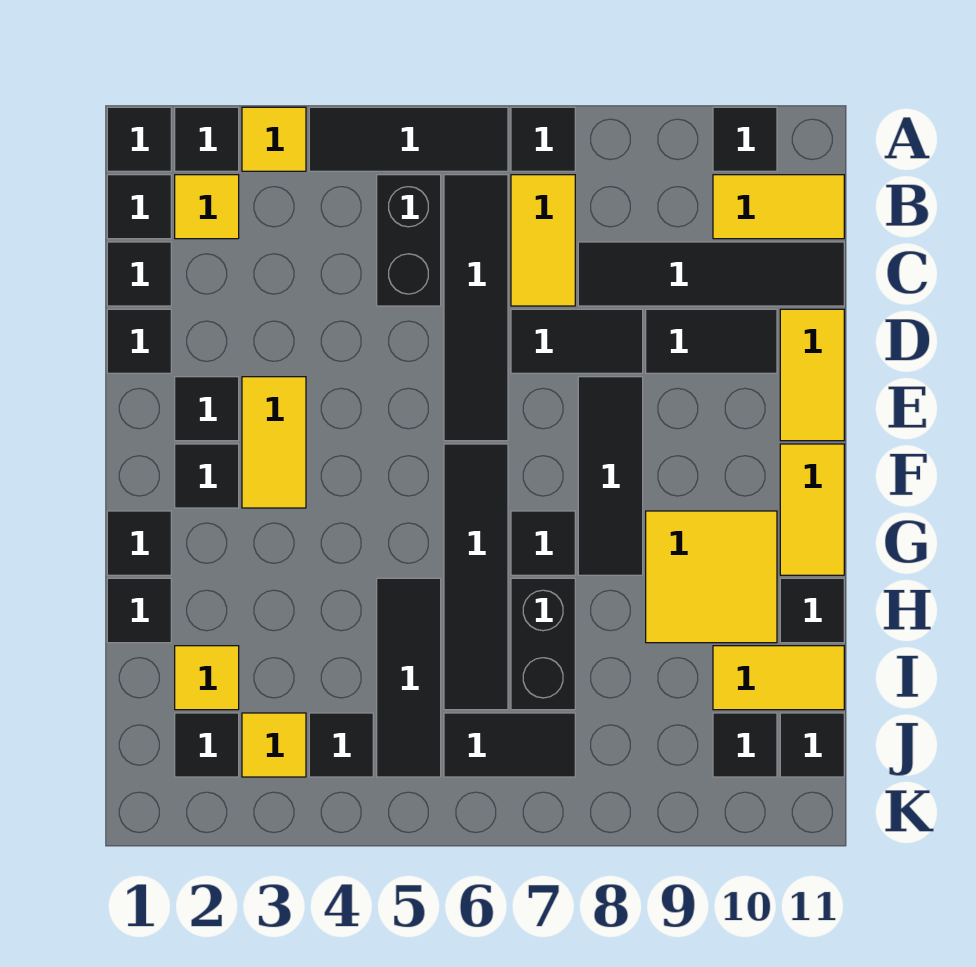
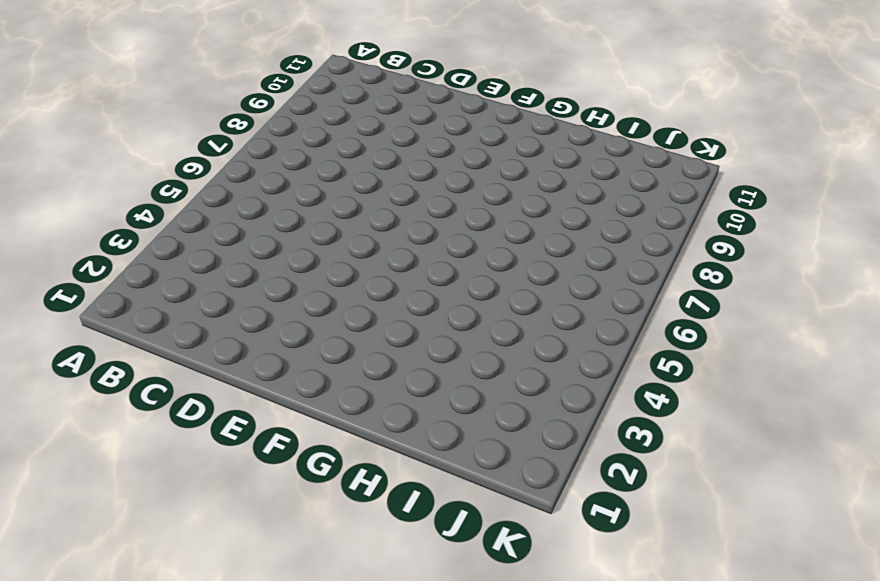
none -> black tile A1 level 1
none -> black tile A2 level 1
none -> yellow tile A3 level 1
none -> black tile A4:A6 level 1

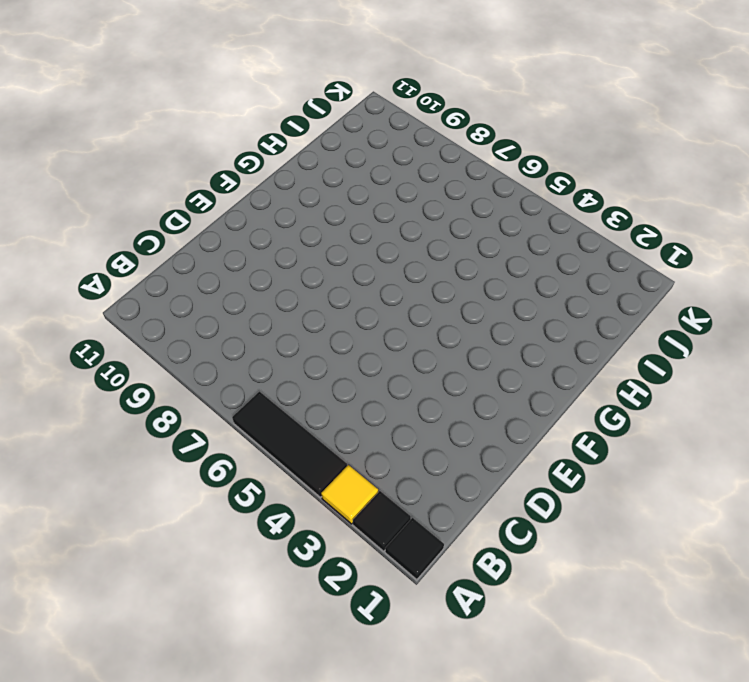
none -> black tile A7 level 1
none -> black tile A10 level 1
none -> black tile B1 level 1
none -> yellow tile B2 level 1

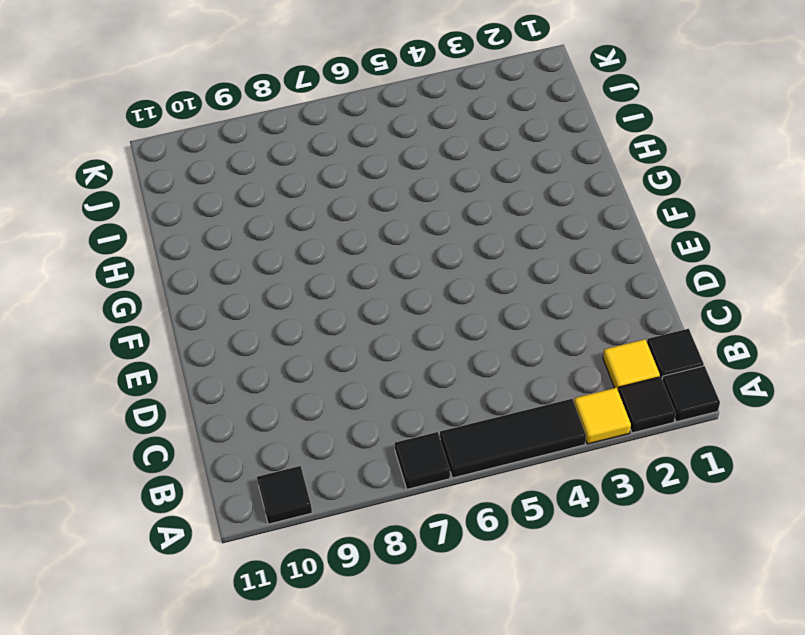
none -> black brick B5:C5 level 1
none -> black tile B6:E6 level 1
none -> yellow tile B7:C7 level 1
none -> yellow tile B10:B11 level 1

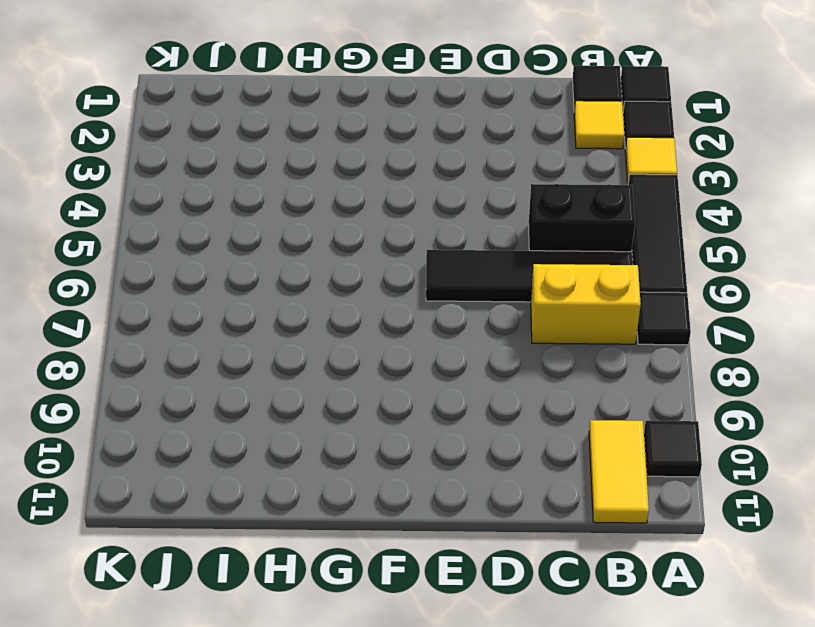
yellow brick B7:C7 level 1 -> yellow tile B7:C7 level 1
none -> black tile C1 level 1
none -> black tile C8:C11 level 1
none -> black tile D1 level 1
none -> black tile D7:D8 level 1

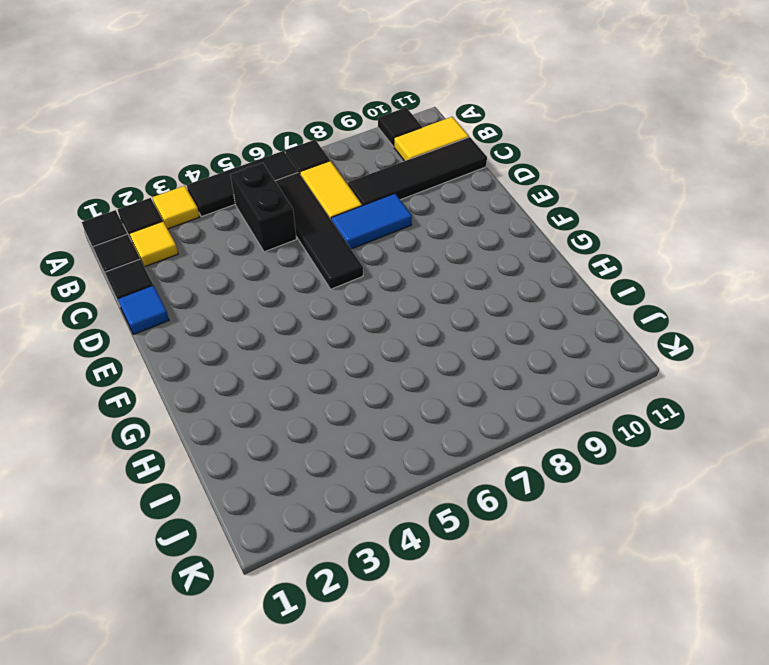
blue tile D1 level 1 -> black tile D1 level 1
blue tile D7:D8 level 1 -> black tile D7:D8 level 1
none -> black tile D9:D10 level 1
none -> yellow tile D11:E11 level 1
none -> black tile E2 level 1
none -> yellow tile E3:F3 level 1

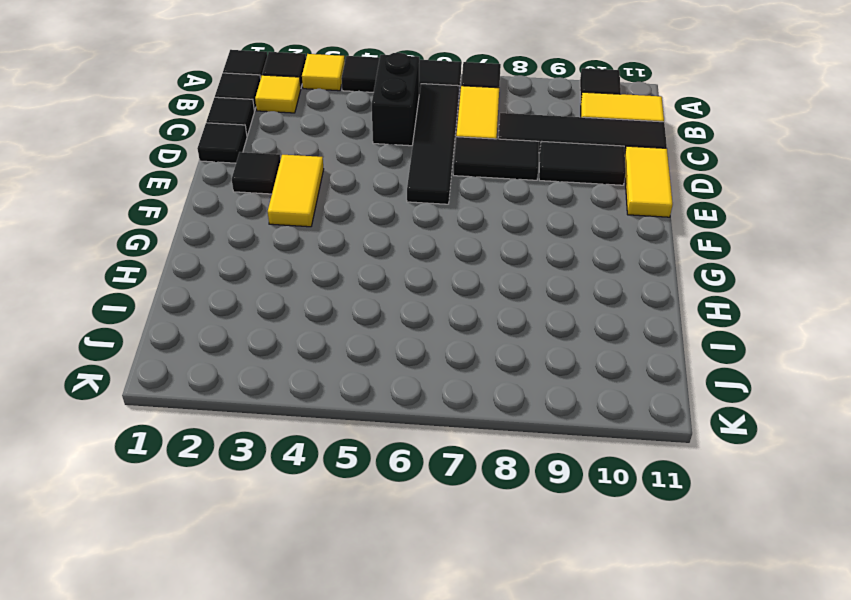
none -> black tile E8:G8 level 1
none -> black tile F2 level 1
none -> black tile F6:I6 level 1
none -> yellow tile F11:G11 level 1

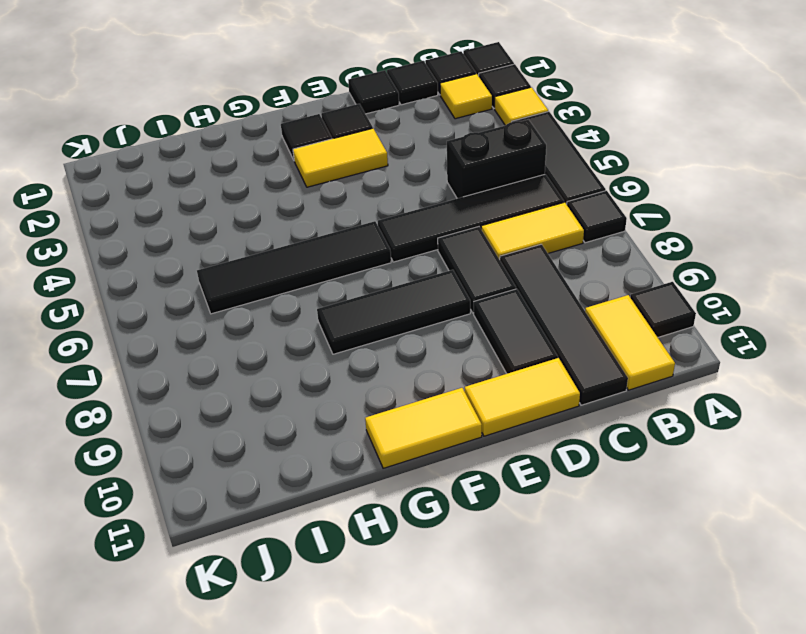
none -> black tile G1 level 1
none -> black tile G7 level 1
none -> yellow tile G9:H10 level 1
none -> black tile H1 level 1

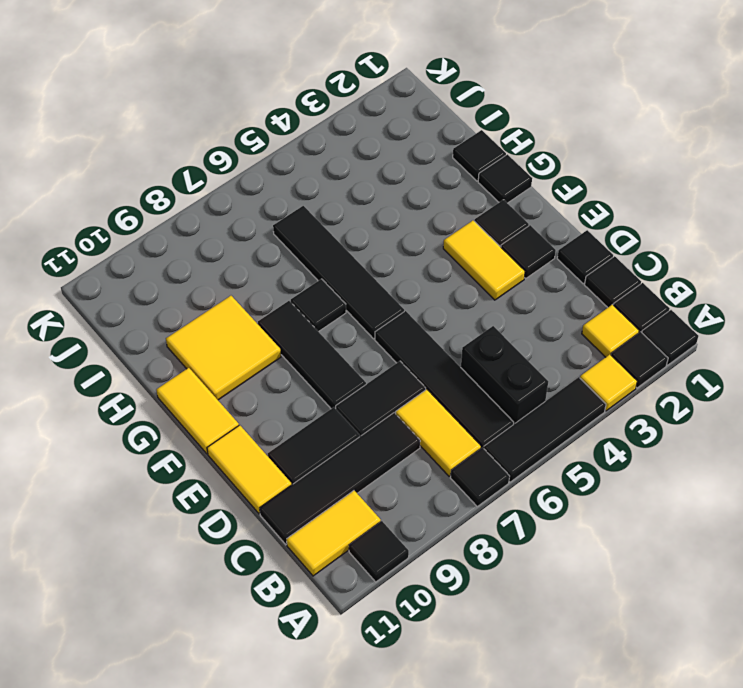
none -> black tile H5:J5 level 1
none -> black brick H7:I7 level 1
none -> black tile H11 level 1
none -> yellow tile I2 level 1

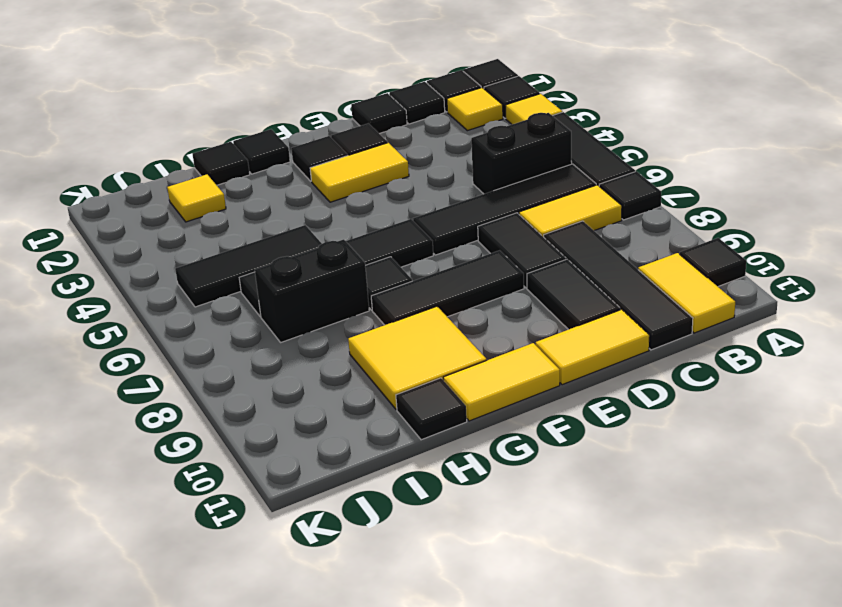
none -> yellow tile I10:I11 level 1
none -> black tile J2 level 1
none -> yellow tile J3 level 1
none -> black tile J4 level 1

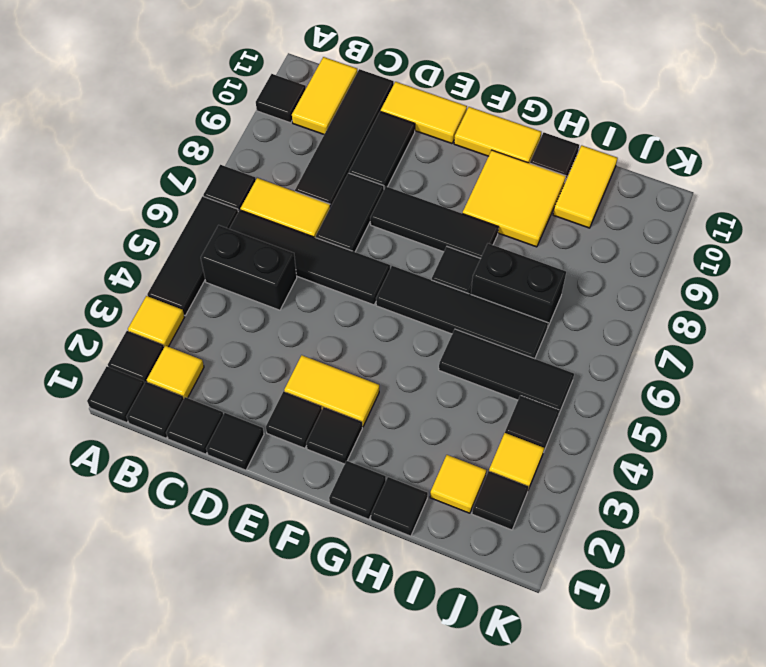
none -> black tile J6:J7 level 1
none -> black tile J10 level 1
none -> black tile J11 level 1

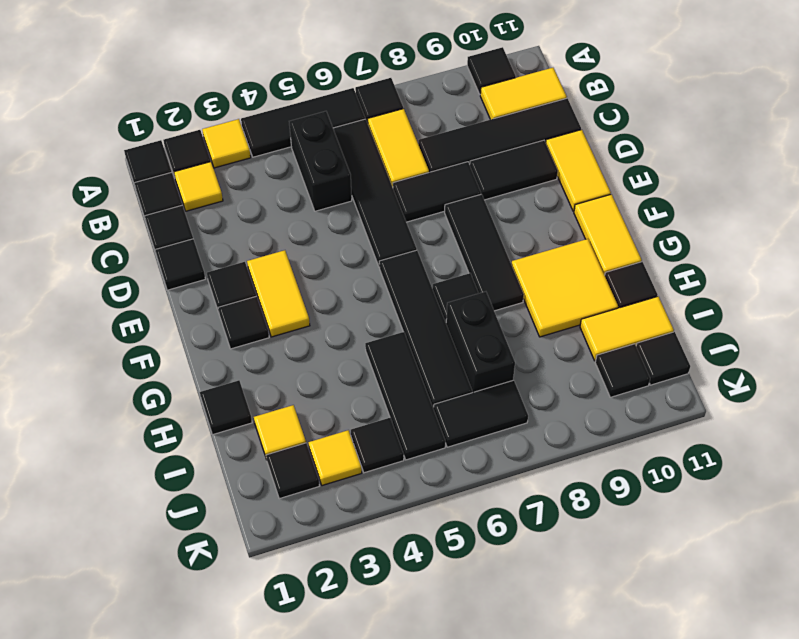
none -> black tile G1 level 1

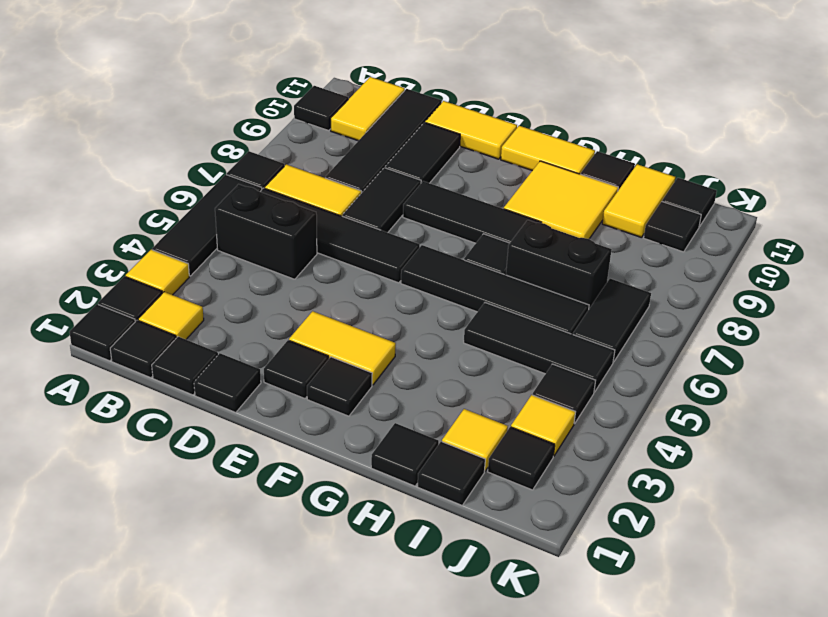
black tile I1 level 1 -> black tile G1 level 1

